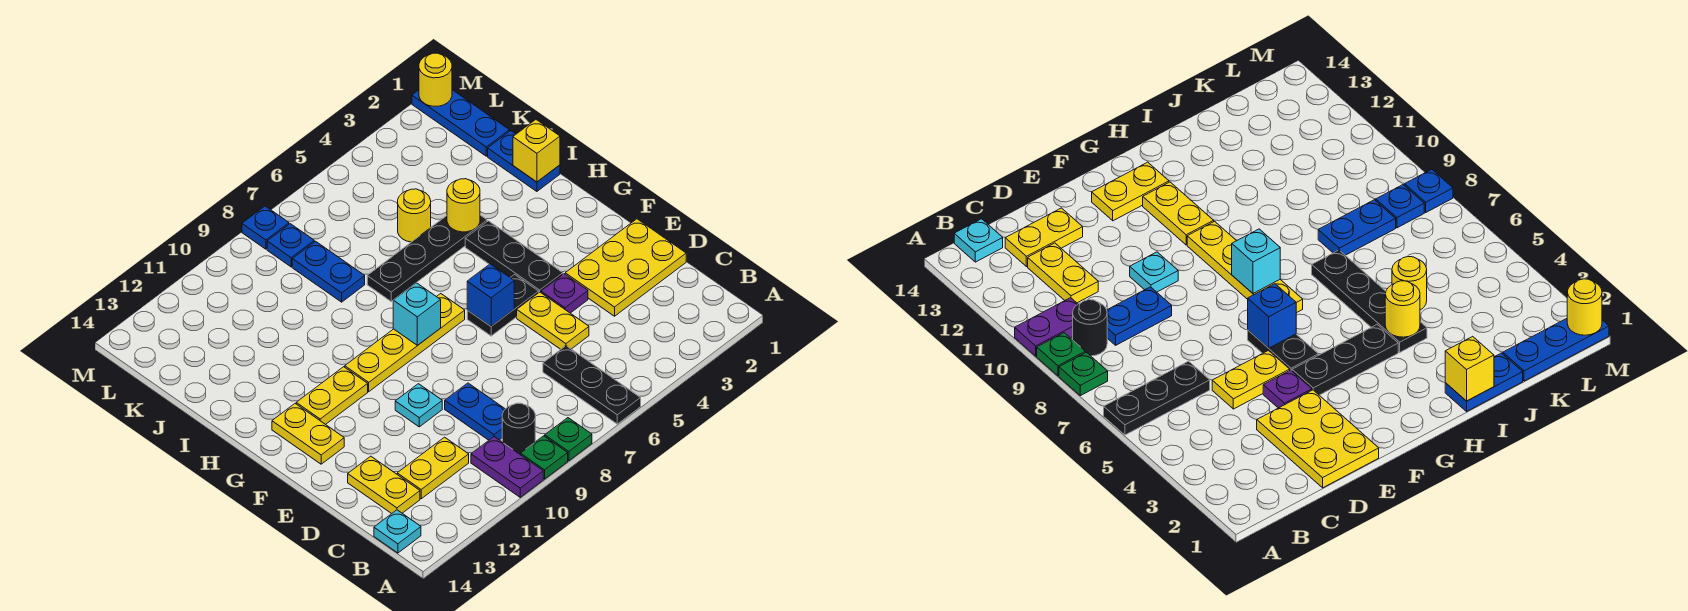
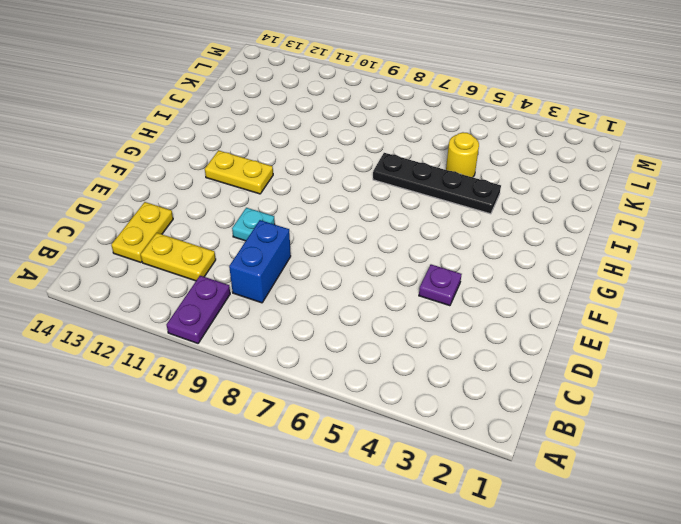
blue brick C9:D9 level 1 -> blue plate C9:D9 level 1
none -> black plate A6:C6 level 1
none -> green plate A8 level 1
none -> green plate A9 level 1
none -> black round brick B9 level 1

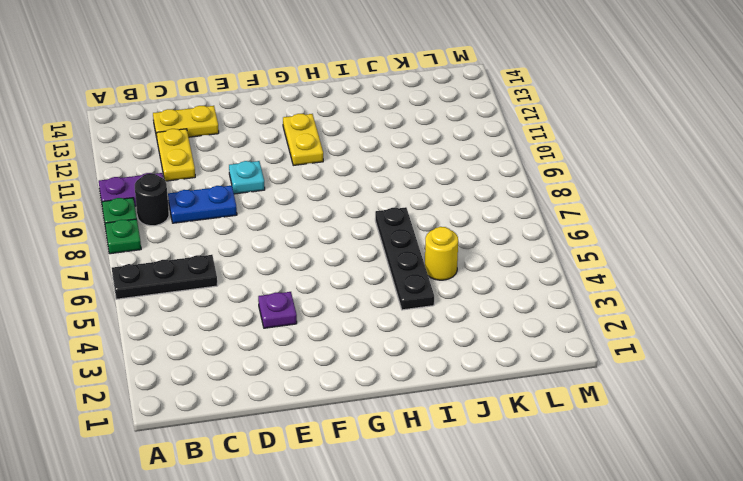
none -> cyan plate B14 level 1
none -> yellow plate D1:E3 level 1
none -> yellow plate D5:E5 level 1
none -> black plate F4:H4 level 1

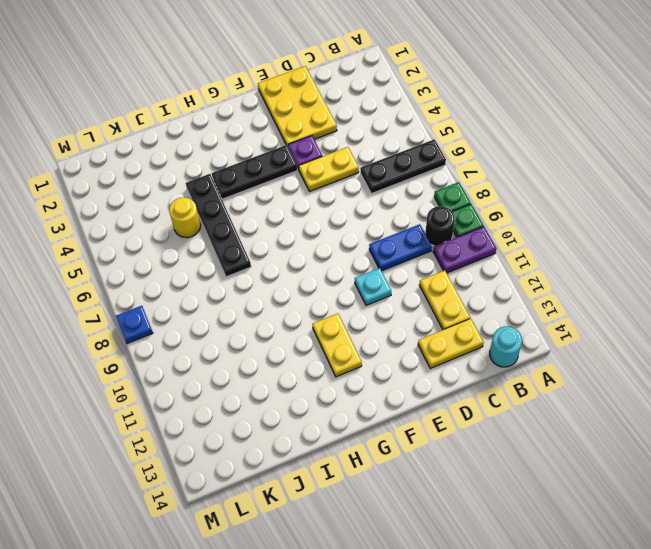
cyan round brick B14 level 1 -> cyan plate B14 level 1
none -> black plate F5:F6 level 1
none -> yellow plate F13:G13 level 1
none -> yellow plate G7:G10 level 1
none -> blue plate I1:J1 level 1

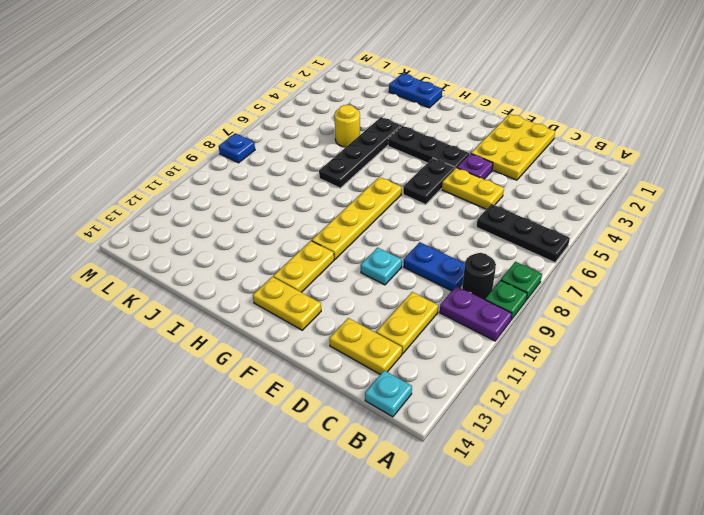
none -> blue plate J8:K8 level 1
none -> blue plate K1:M1 level 1
none -> blue plate L8 level 1
none -> blue brick F6 level 2

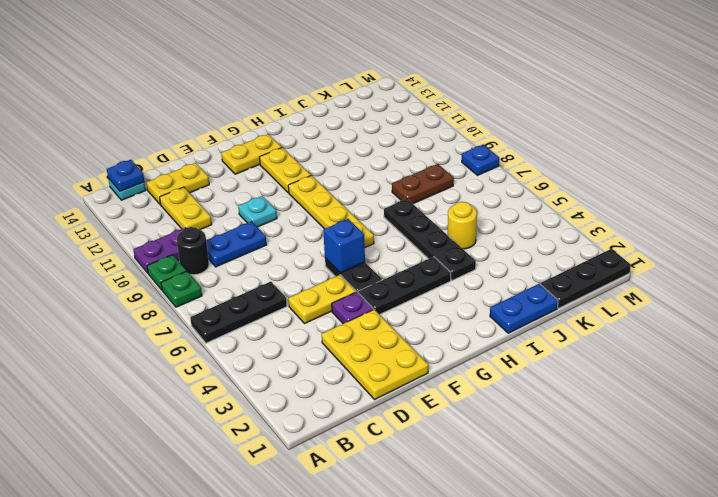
blue plate B14 level 2 -> blue plate L8 level 1
brown plate J8:K8 level 1 -> blue plate J8:K8 level 1
black plate K1:M1 level 1 -> blue plate K1:M1 level 1
none -> cyan brick G8 level 2
none -> yellow brick I1 level 2
none -> yellow round brick I4 level 2
none -> yellow round brick M1 level 2

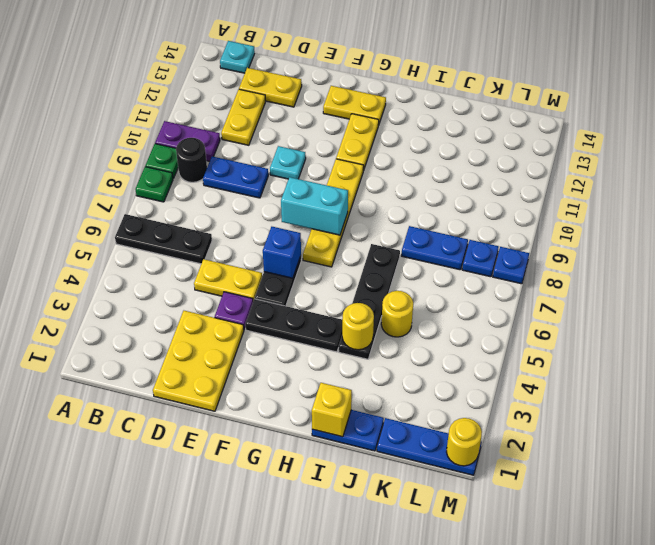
cyan brick F8:G8 level 2 -> cyan brick G8 level 2

